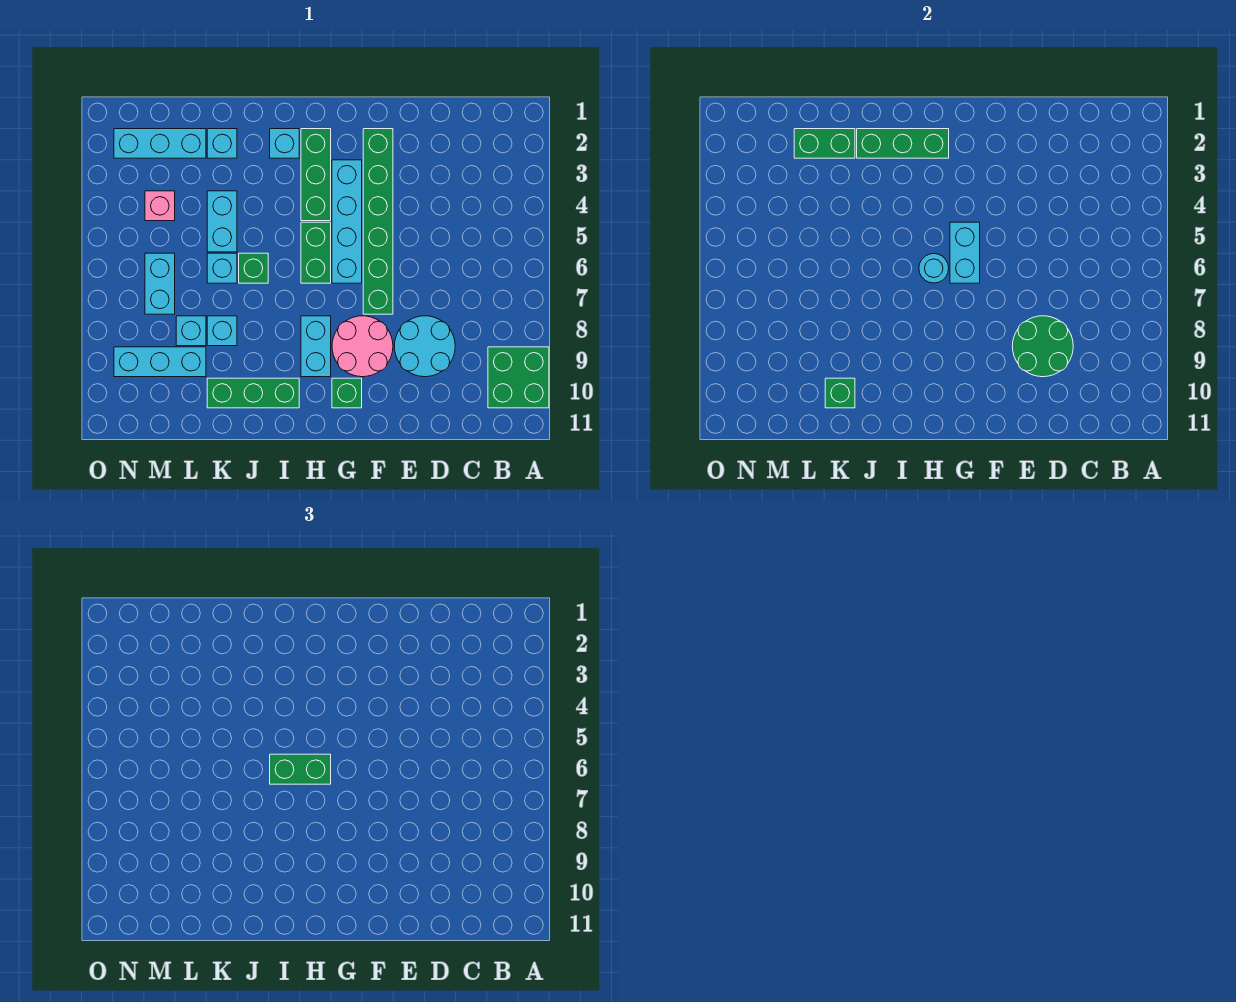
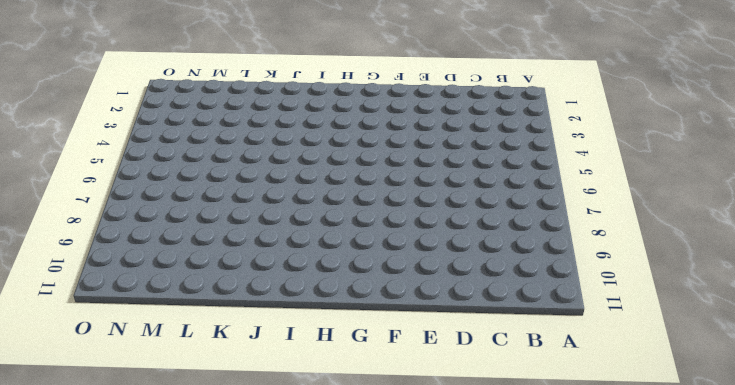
none -> green brick A9:B10 level 1
none -> cyan round brick D8:E9 level 1
none -> green brick F2:F7 level 1

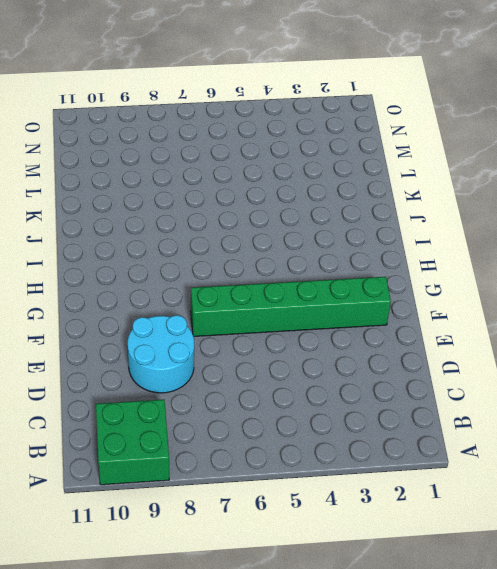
none -> pink round brick F8:G9 level 1
none -> cyan brick G3:G6 level 1
none -> green brick G10 level 1

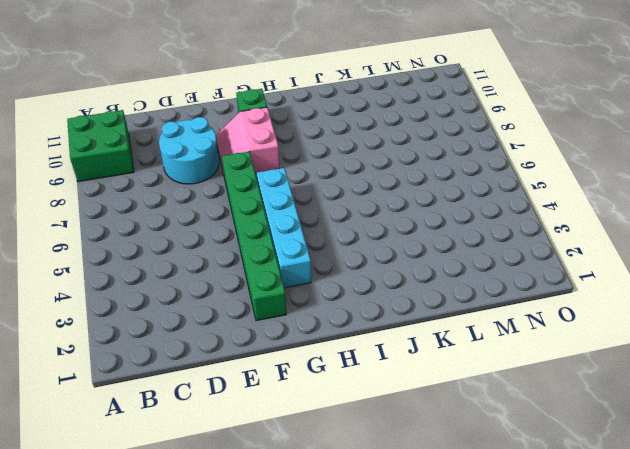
pink slope F8:G9 level 1 top G -> pink round brick F8:G9 level 1
none -> green brick H2:H4 level 1
none -> green brick H5:H6 level 1
none -> cyan brick H8:H9 level 1

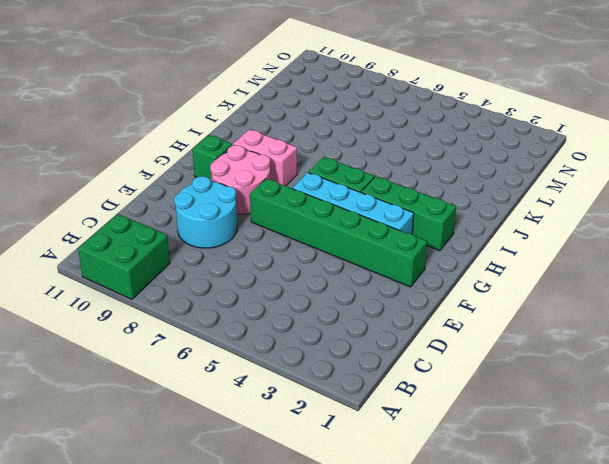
pink brick H8:H9 level 1 -> cyan brick H8:H9 level 1
none -> cyan brick I2 level 1
none -> green brick I10:K10 level 1
none -> green brick J6 level 1

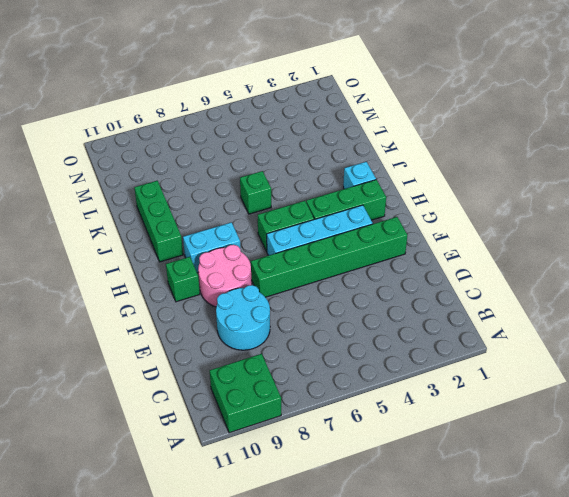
none -> cyan brick K2 level 1
none -> cyan brick K4:K5 level 1
none -> cyan brick K6 level 1

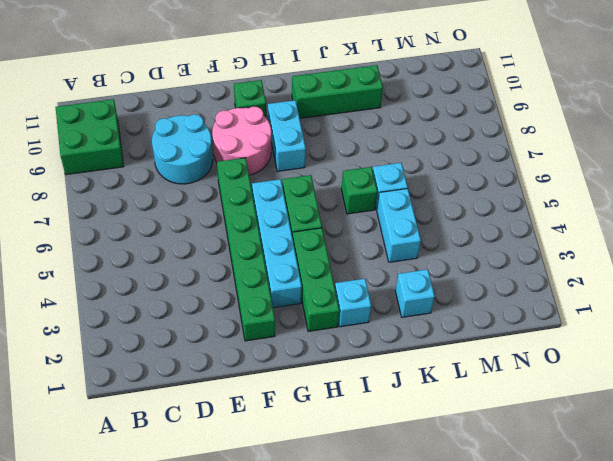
none -> cyan brick K8 level 1
none -> cyan brick L2:N2 level 1
none -> cyan brick L8 level 1

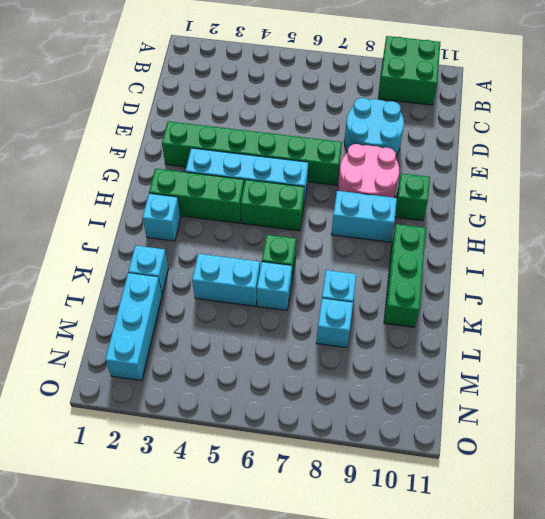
none -> cyan brick L9:N9 level 1
none -> pink brick M4 level 1
none -> cyan brick M6:M7 level 1

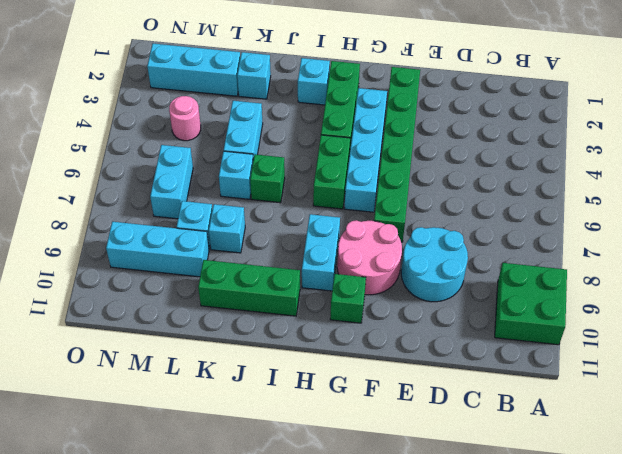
pink round brick M4 level 1 -> pink brick M4 level 1
none -> green round brick D8:E9 level 2
none -> cyan brick G5:G6 level 2
none -> green brick H2:J2 level 2

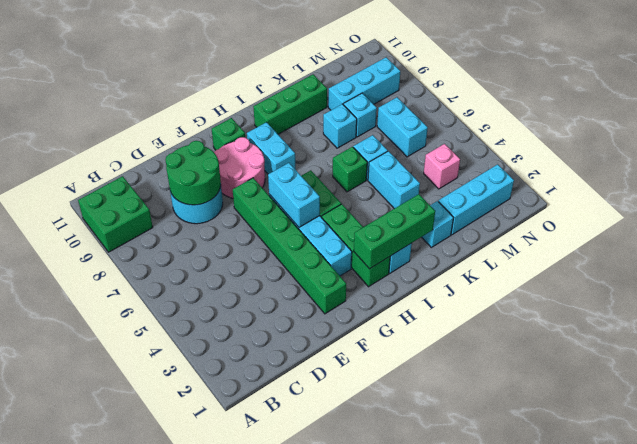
none -> cyan round brick H6 level 2
none -> green brick K2:L2 level 2
none -> green brick K10 level 2

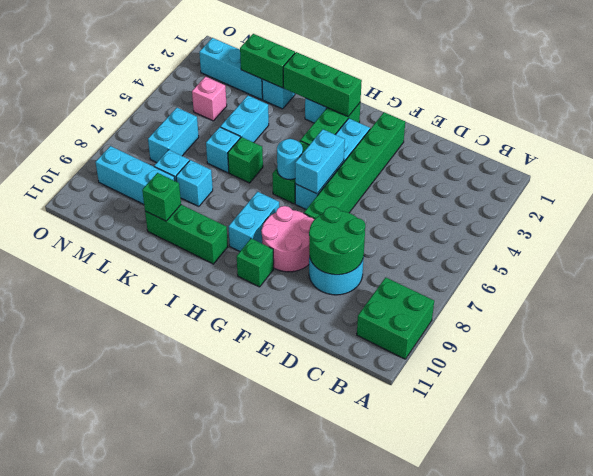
none -> green brick H6:I6 level 3

